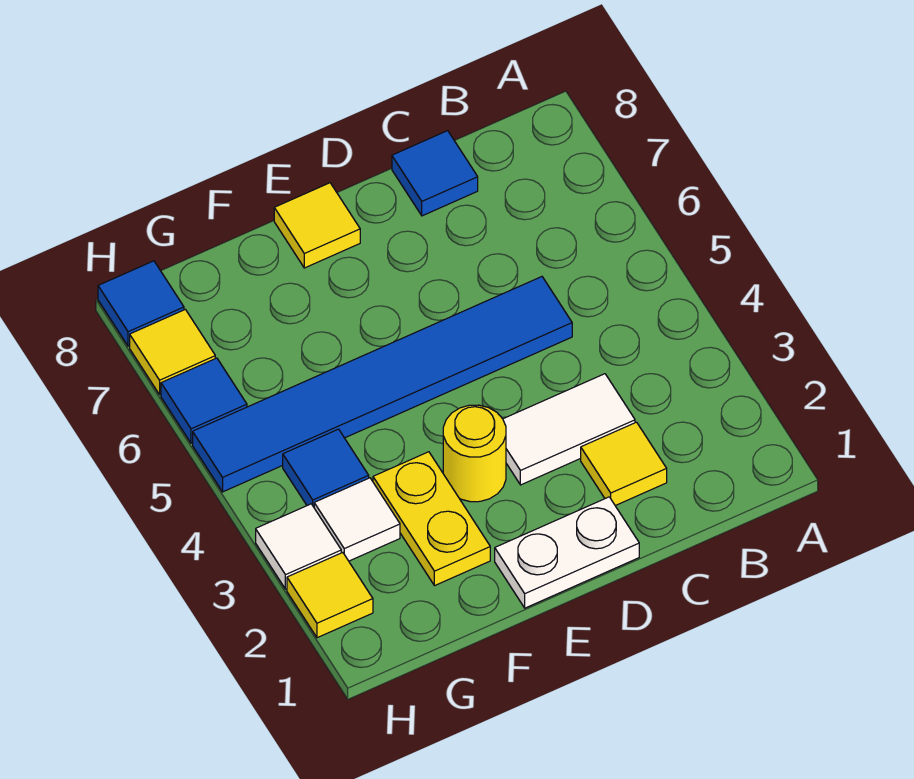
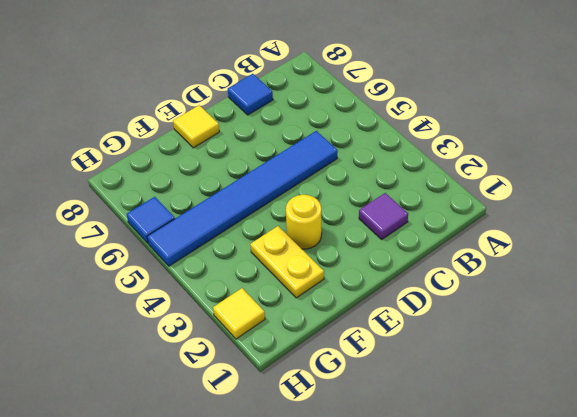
purple tile C2 level 1 -> yellow tile C2 level 1
none -> white tile C3:D3 level 1
none -> white plate D1:E1 level 1
none -> white tile G3 level 1

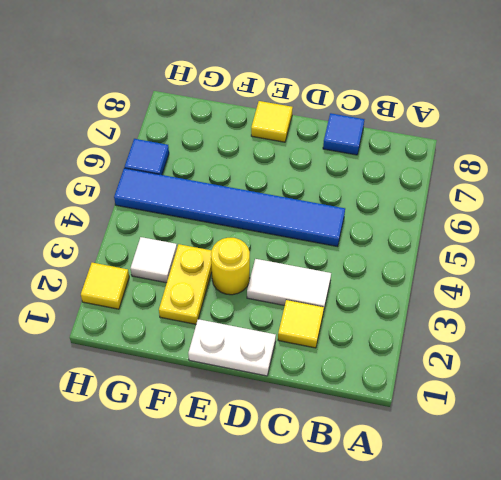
none -> blue tile G4 level 1
none -> white tile H3 level 1
none -> yellow tile H7 level 1

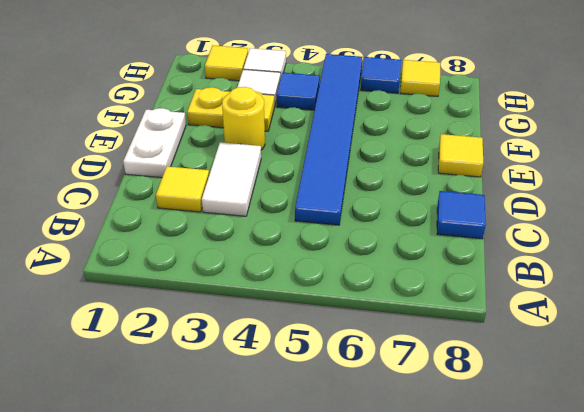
none -> blue tile H8 level 1

